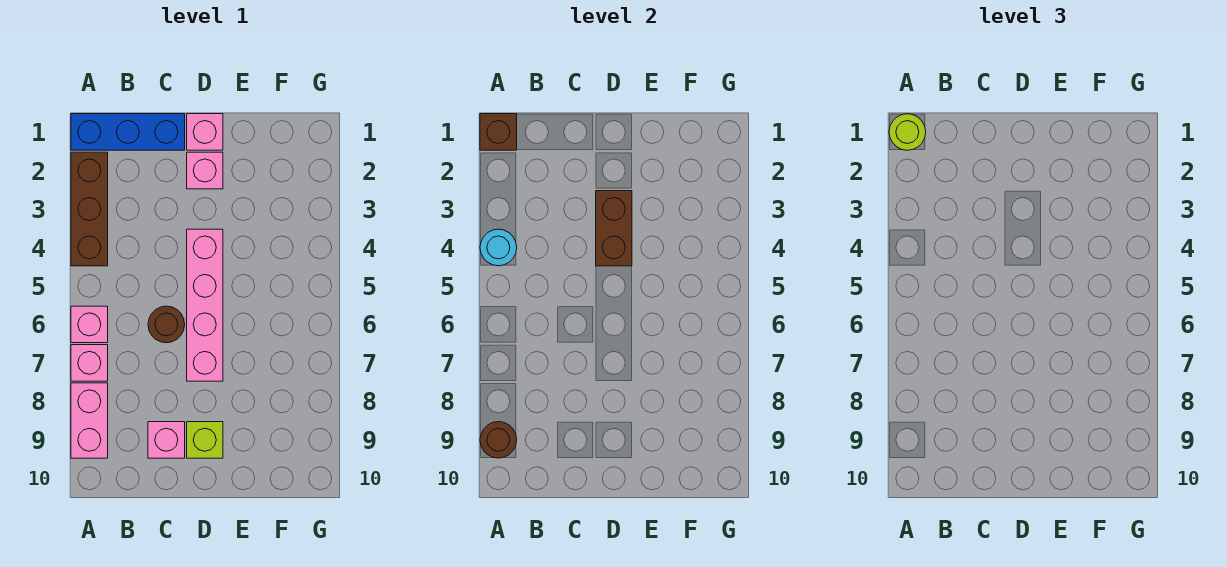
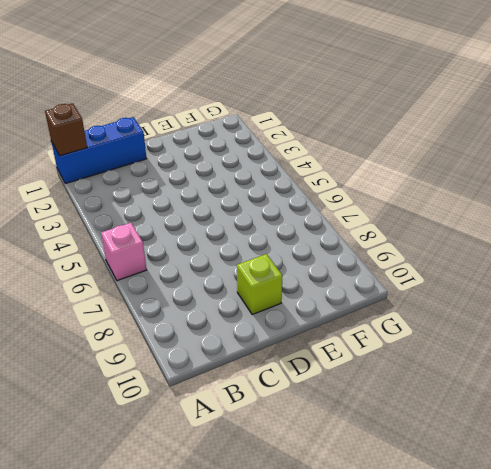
none -> brown brick A2:A4 level 1
none -> pink brick A7 level 1
none -> pink brick A8:A9 level 1

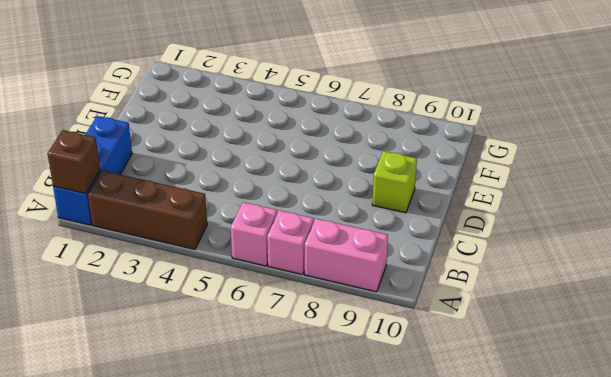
none -> brown round brick C6 level 1
none -> pink brick C9 level 1
none -> pink brick D1 level 1

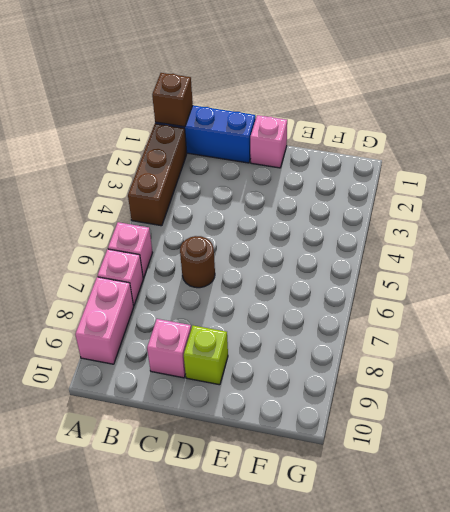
none -> pink brick D2 level 1
none -> pink brick D4:D7 level 1
none -> cyan round brick A4 level 2

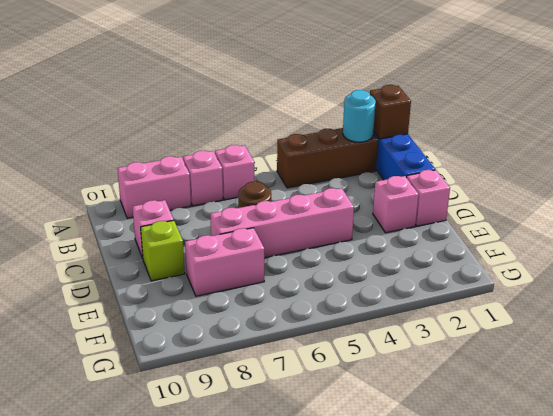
cyan round brick A2 level 2 -> cyan round brick A4 level 2
pink brick E7:E8 level 1 -> none
none -> brown round brick A9 level 2
none -> brown brick D3:D4 level 2
none -> lime round brick A1 level 3

